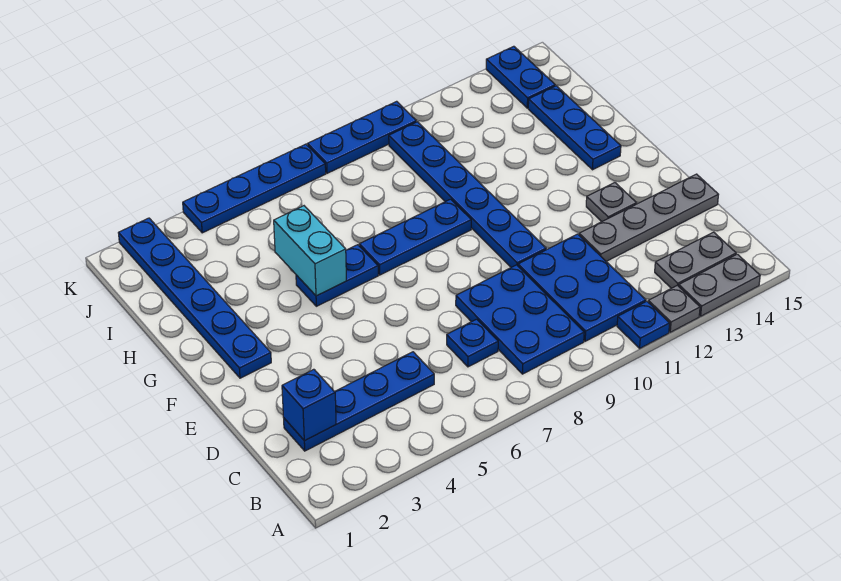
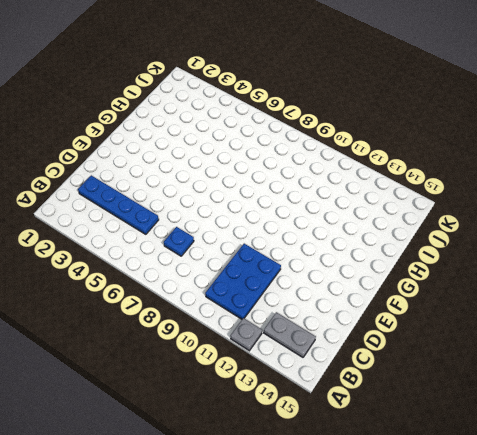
none -> blue plate A11 level 1
none -> grey plate A13:A14 level 1
none -> blue plate B8:D9 level 1

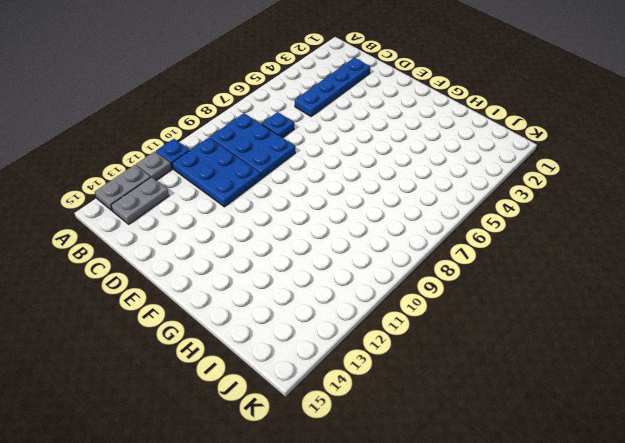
none -> grey plate D12:D15 level 1
none -> blue plate E10:J10 level 1
none -> grey plate E13 level 1

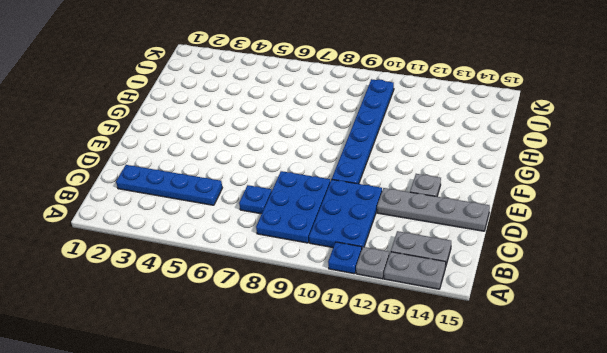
none -> blue plate F2:K2 level 1
none -> blue plate G5:G6 level 1
none -> blue plate G7:G9 level 1

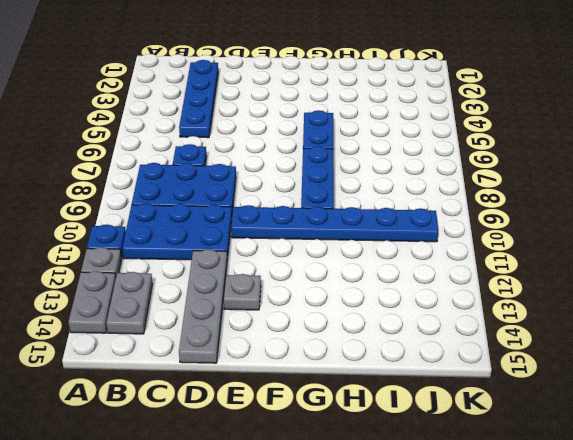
none -> blue plate F2:K2 level 1
none -> blue plate G14:I14 level 1
none -> blue plate J14:K14 level 1

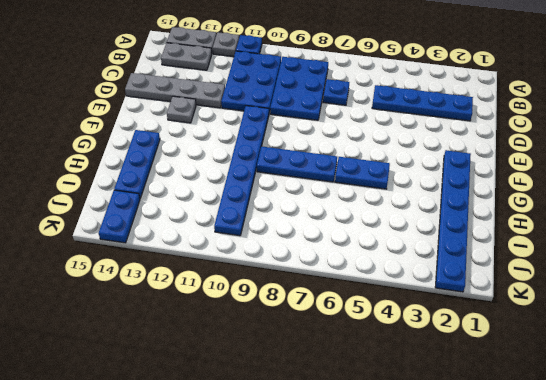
none -> blue plate K4:K7 level 1
none -> blue plate K8:K10 level 1
none -> blue brick C2 level 2

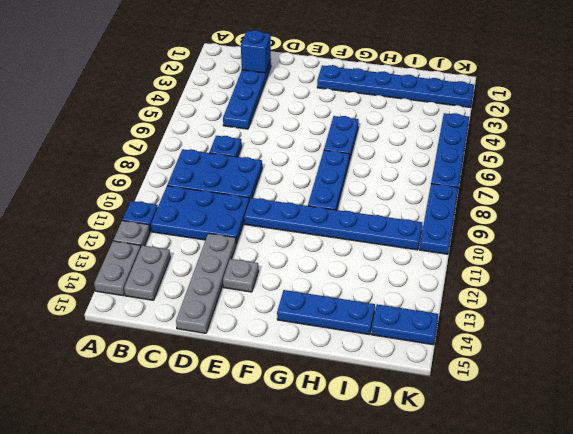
none -> cyan brick G5:H5 level 2

